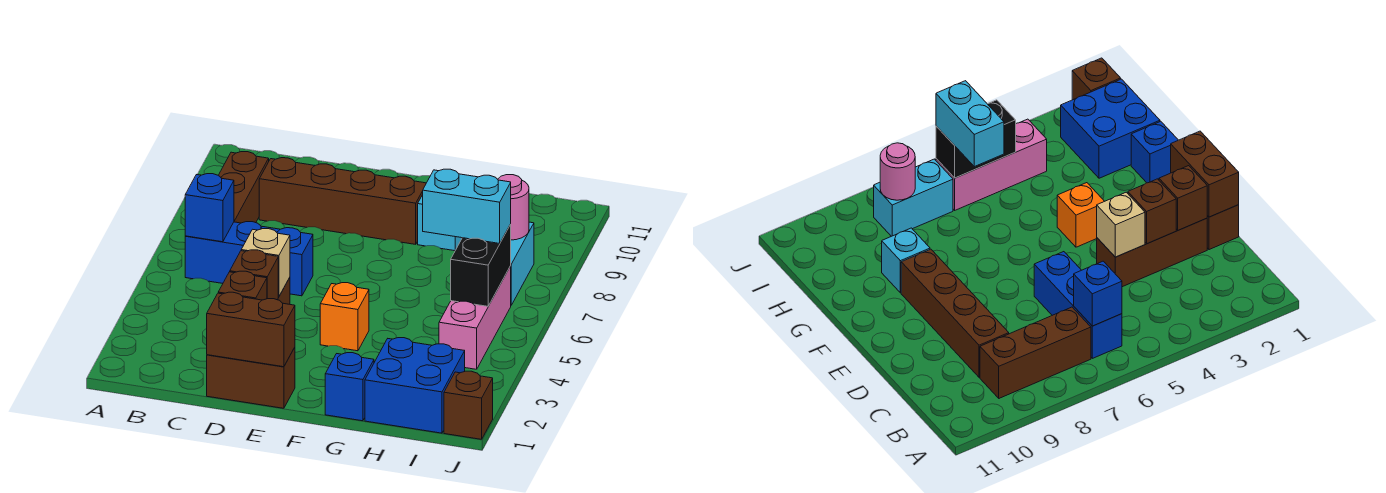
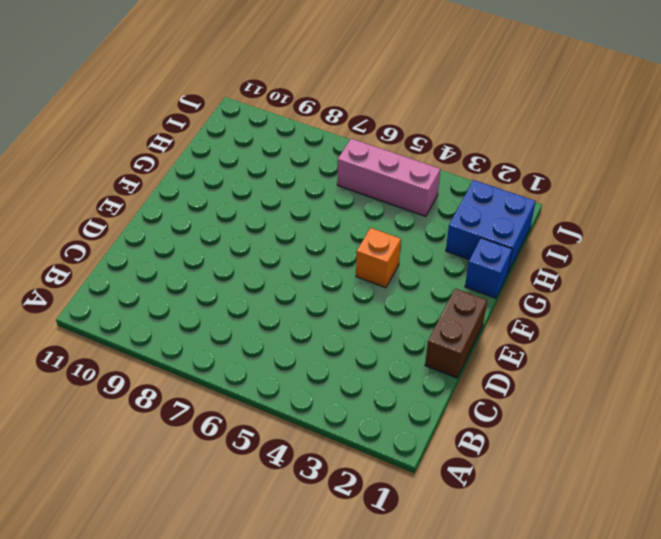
none -> blue brick B6:D6 level 1
none -> brown brick B7:B9 level 1
none -> brown brick C9:F9 level 1

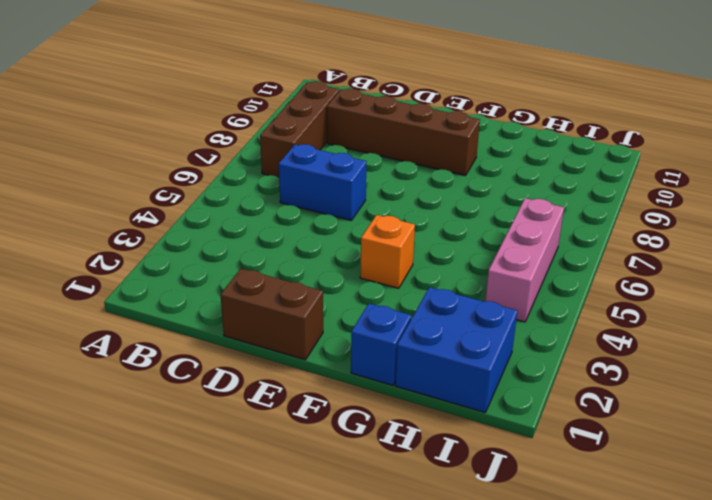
blue brick C6:D6 level 1 -> blue brick B6:D6 level 1
none -> brown brick D2:D4 level 1
none -> cyan brick G9 level 1
none -> cyan brick I7:I8 level 1

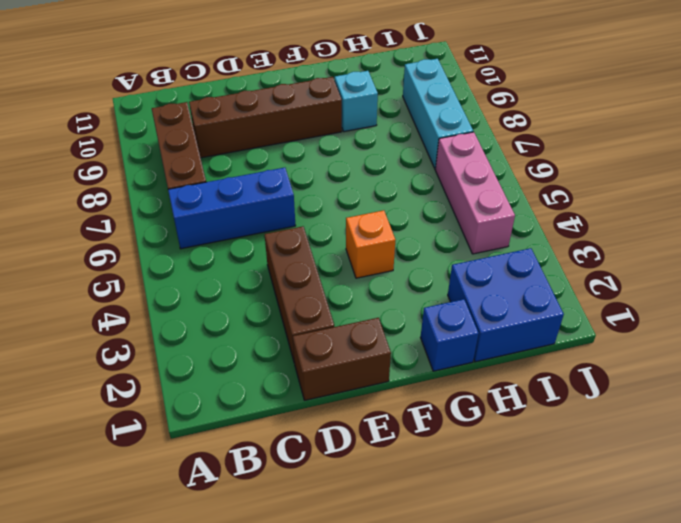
cyan brick I7:I9 level 1 -> cyan brick I7:I8 level 1
none -> brown brick J1 level 1
none -> blue brick B6 level 2
none -> brown brick D1:E1 level 2

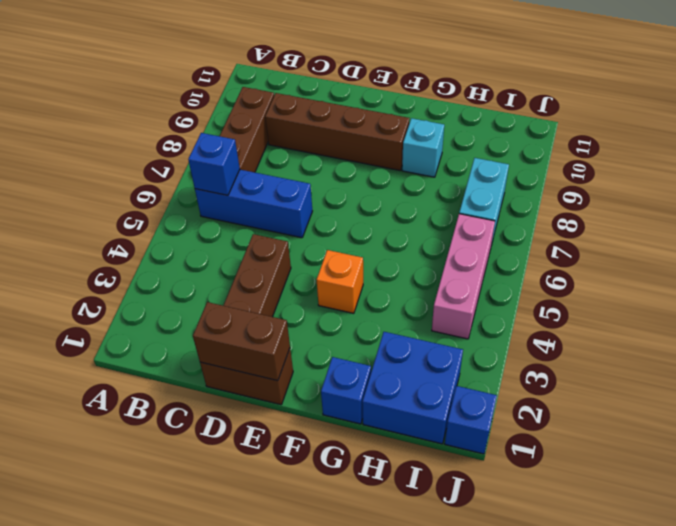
blue brick J1 level 1 -> brown brick J1 level 1
none -> brown brick D2 level 2
none -> brown brick D3 level 2
none -> tan brick D4 level 2

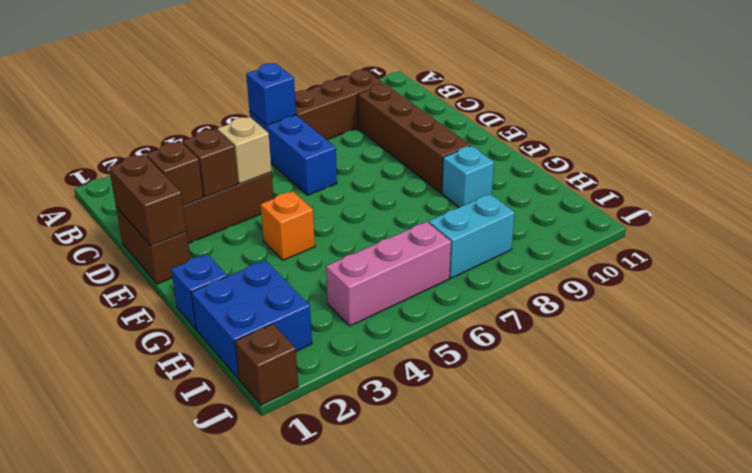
none -> black brick I5:I6 level 2
none -> pink round brick I8 level 2
none -> cyan brick H6:I6 level 3

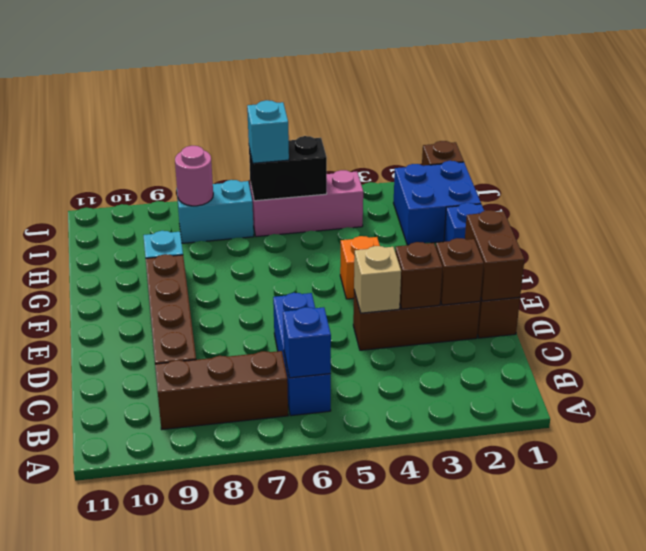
cyan brick I6 level 3 -> cyan brick H6:I6 level 3

